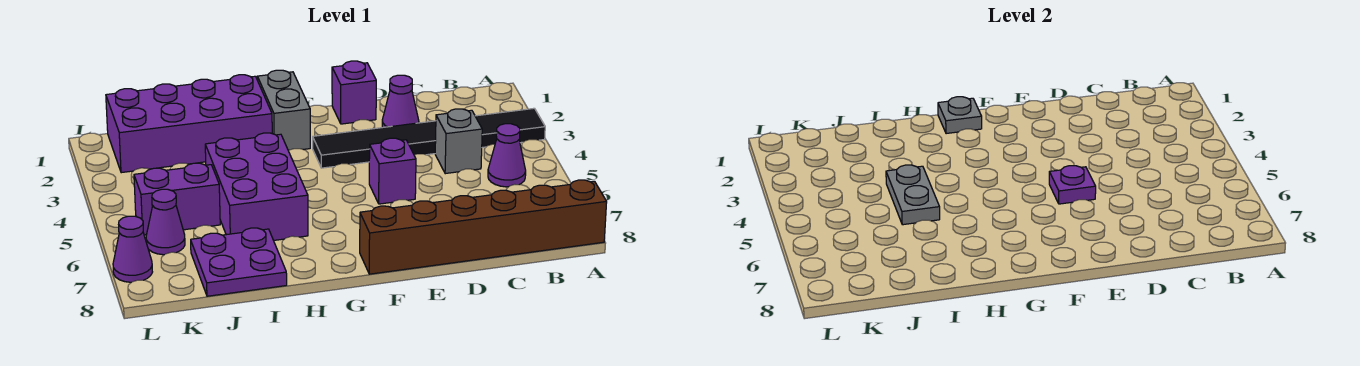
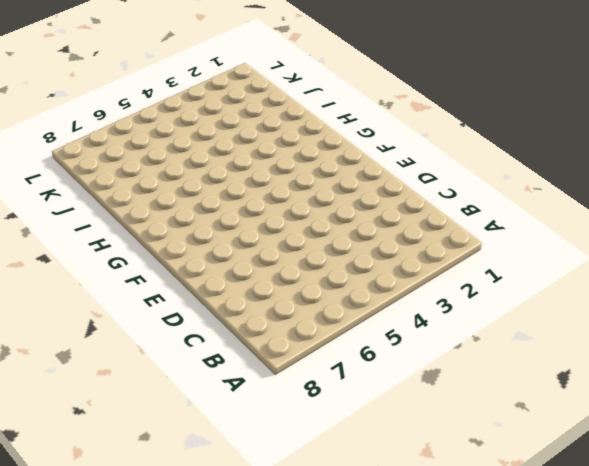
none -> black tile A3:F3 level 1
none -> brown brick A8:F8 level 1
none -> purple cone B5 level 1

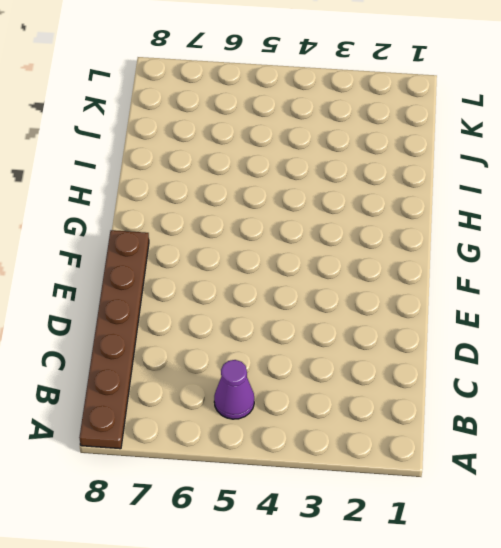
brown plate A8:F8 level 1 -> brown brick A8:F8 level 1
none -> black tile A3:F3 level 1
none -> grey brick C4 level 1
none -> purple cone D2 level 1

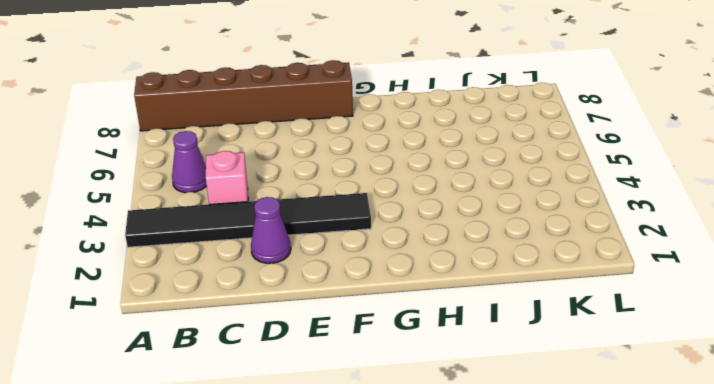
pink brick C4 level 1 -> grey brick C4 level 1
none -> purple brick E1 level 1
none -> purple brick E5 level 1
none -> grey brick G1:G2 level 1

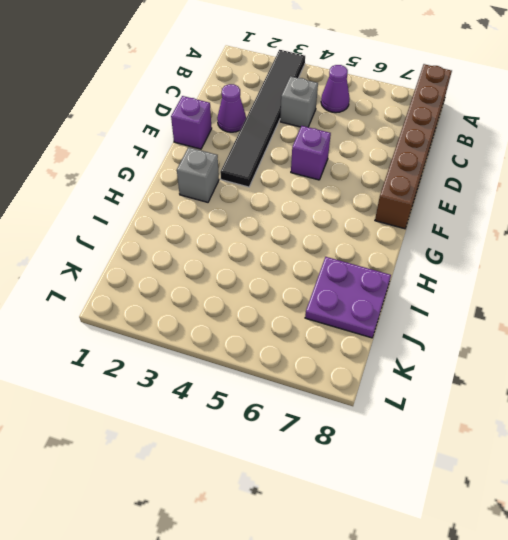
grey brick G2 level 1 -> grey brick G1:G2 level 1
none -> purple brick H1:K2 level 1
none -> purple brick H4:I6 level 1
none -> purple brick J5:K5 level 1

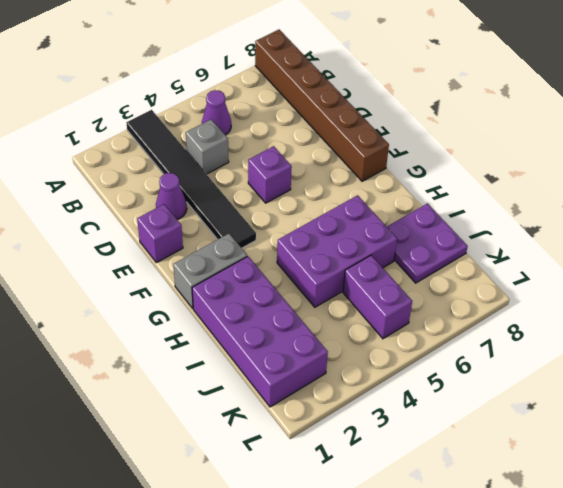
none -> purple cone K6 level 1
none -> purple cone L7 level 1
none -> purple plate E5 level 2

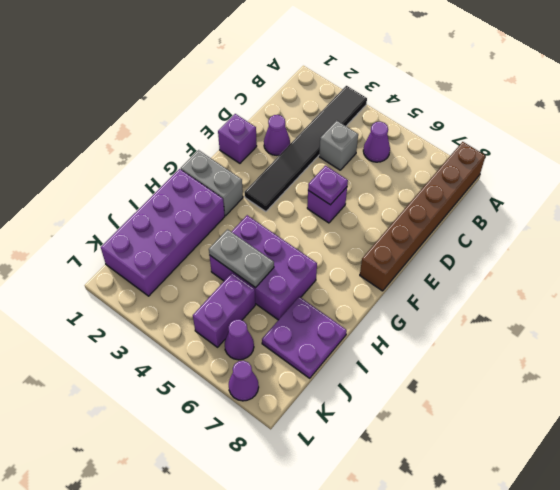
none -> grey plate G1 level 2

